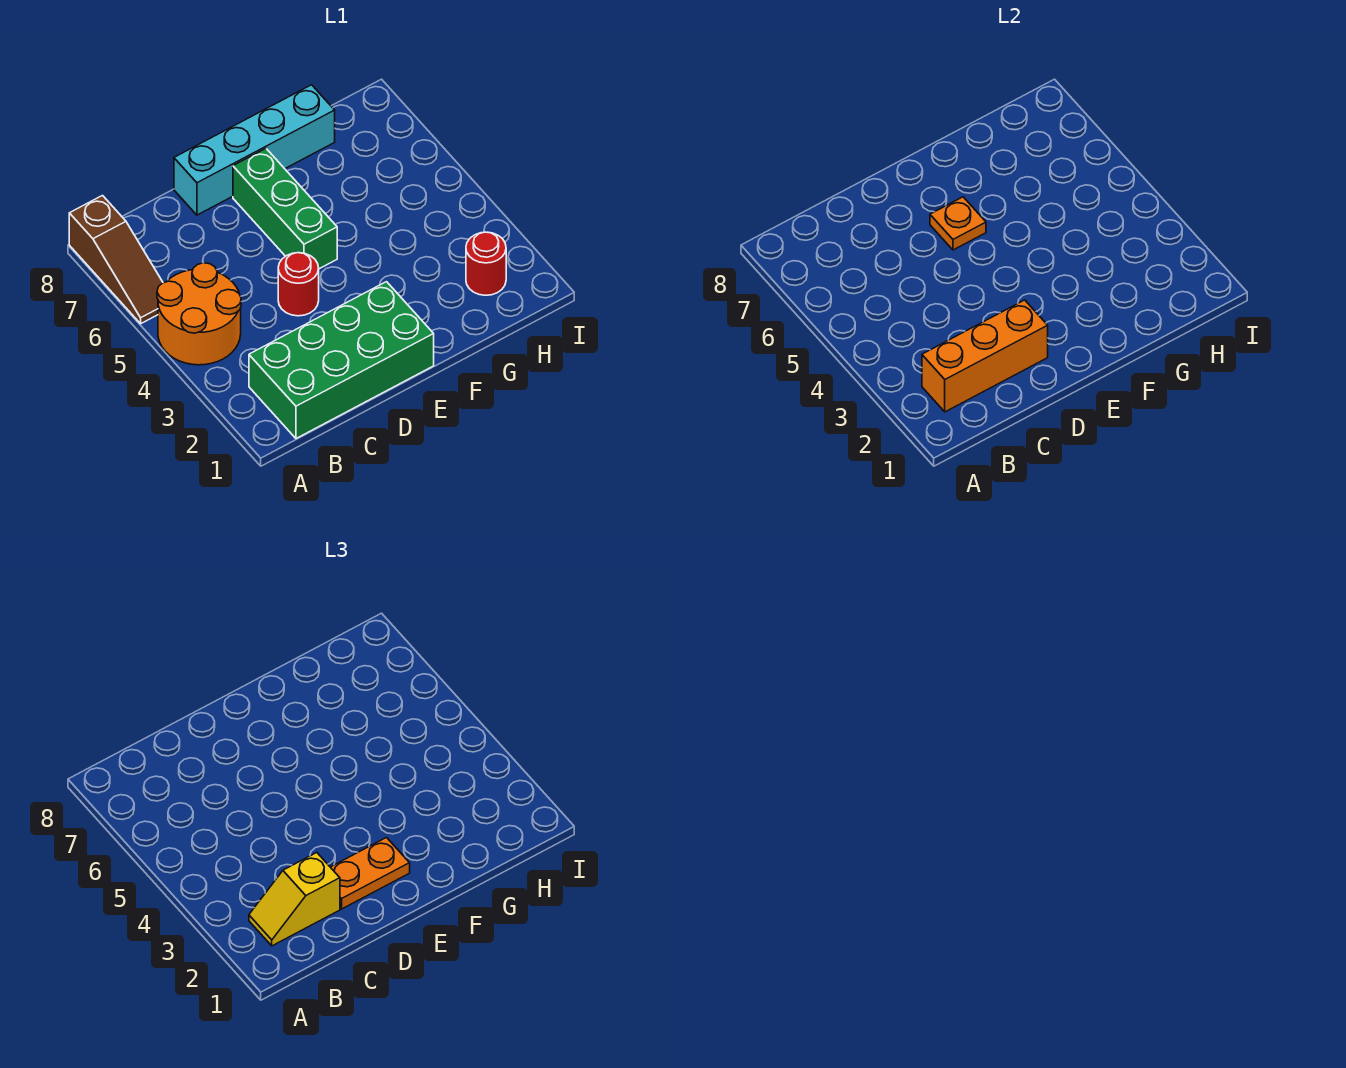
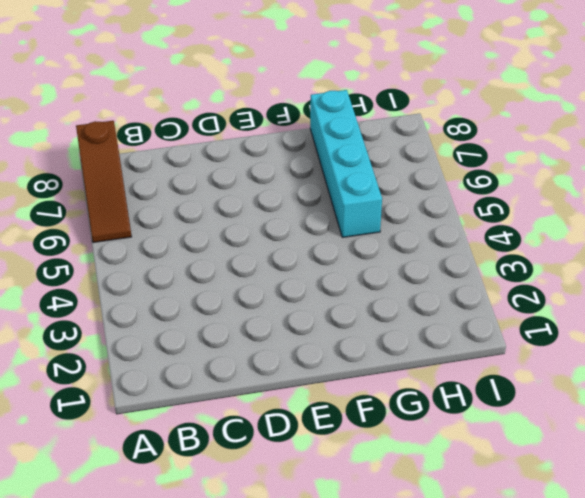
cyan brick G5:G8 level 1 -> cyan brick D8:G8 level 1
none -> orange round brick A4:B5 level 1
none -> green brick B1:E2 level 1

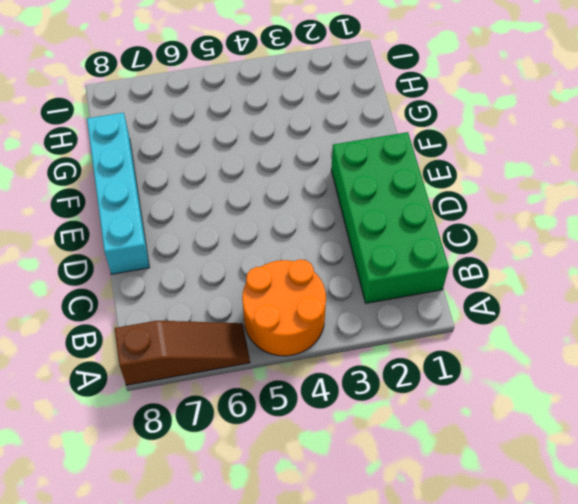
none -> red round brick D4 level 1
none -> green brick E5:E7 level 1

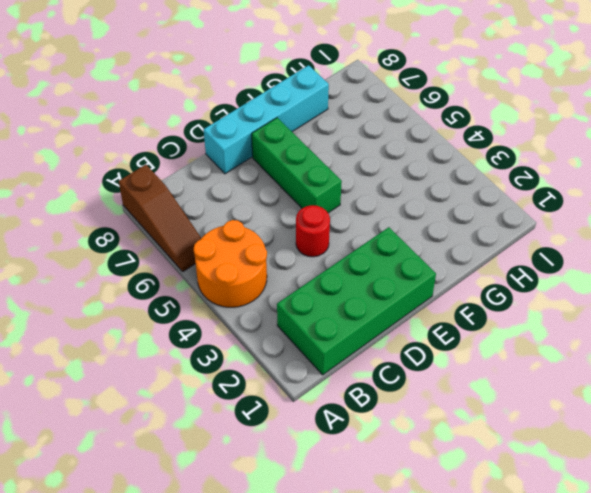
none -> red round brick H2 level 1
none -> orange brick B2:D2 level 2

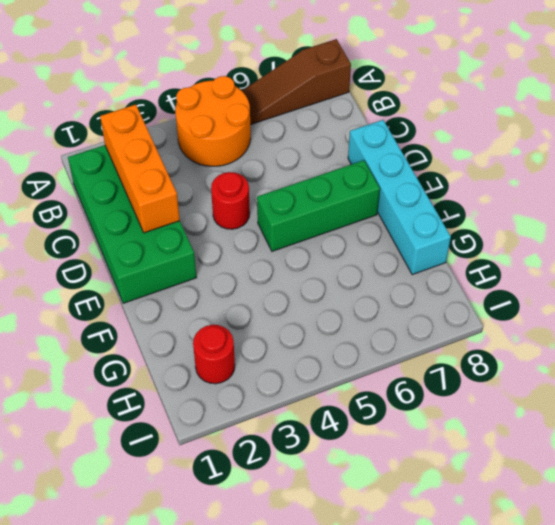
none -> orange plate E6 level 2
none -> yellow slope B2:C2 level 3 top C

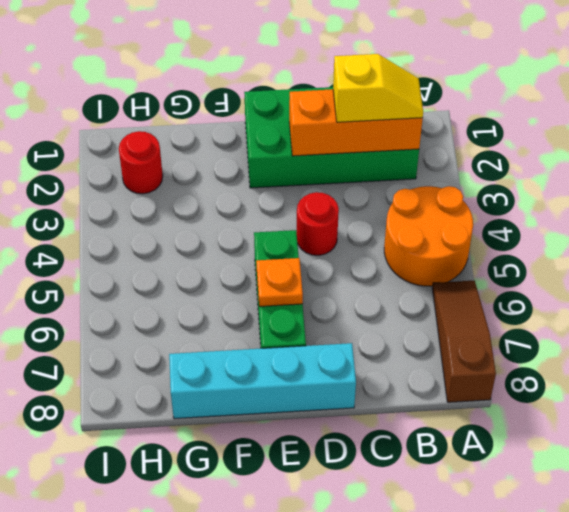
none -> orange plate D2:E2 level 3

